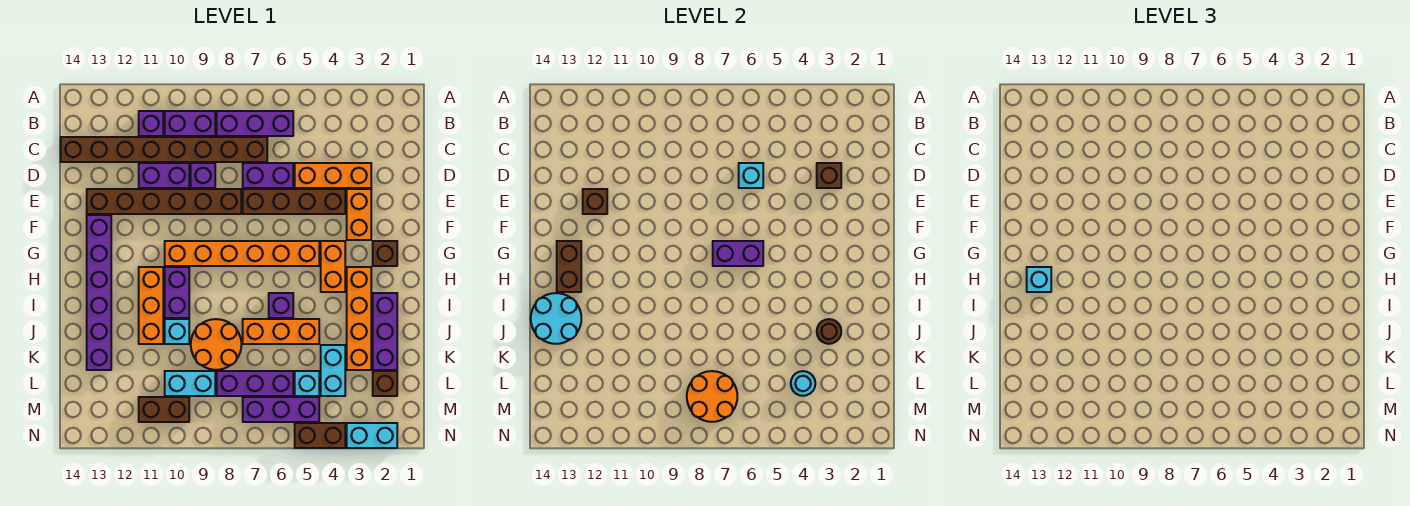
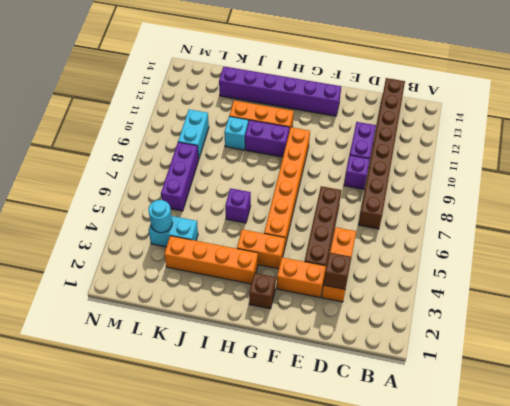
none -> purple brick B6:B8 level 1
none -> purple brick B9:B10 level 1
none -> purple brick B11 level 1
none -> purple brick D6:D7 level 1

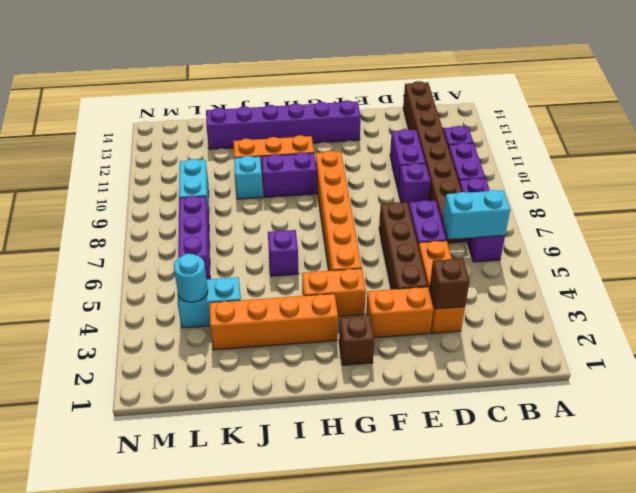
cyan brick B6:C6 level 2 -> cyan brick N2:N3 level 1
none -> brown brick E8:E13 level 1
none -> purple brick I2:K2 level 1
none -> orange brick J5:J7 level 1
none -> orange round brick J8:K9 level 1

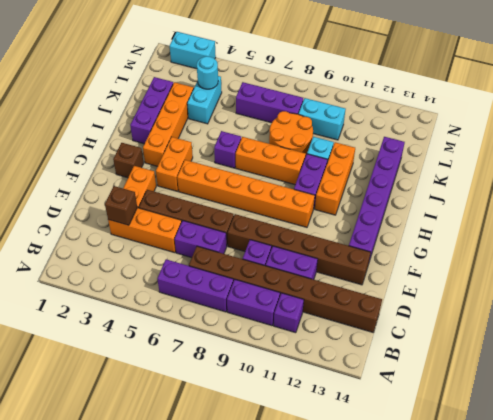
orange brick I7:I9 level 1 -> orange brick J5:J7 level 1
none -> brown brick L2 level 1
none -> cyan brick L5 level 1
none -> purple brick M5:M7 level 1
none -> brown brick M10:M11 level 1

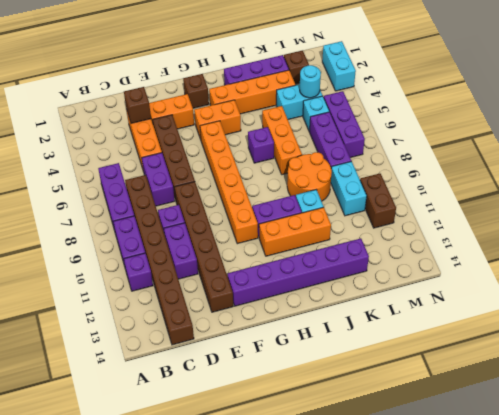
none -> brown brick N4:N5 level 1
none -> cyan brick D6 level 2
none -> brown brick E12 level 2
none -> purple brick G6:G7 level 2

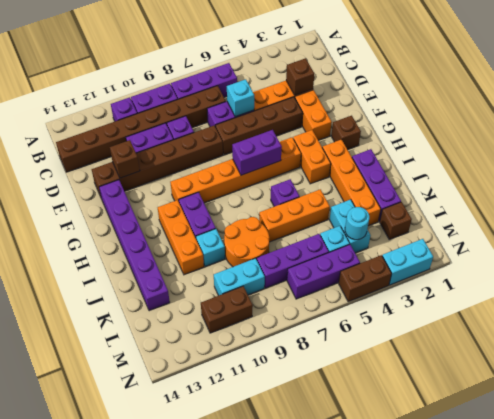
none -> brown brick G13:H13 level 2
none -> cyan round brick I13:J14 level 2
none -> brown round brick J3 level 2
none -> orange round brick L7:M8 level 2

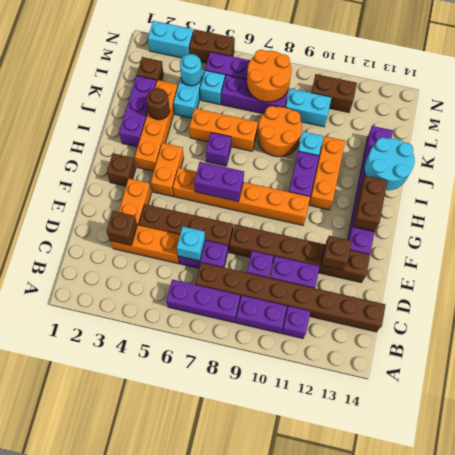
none -> cyan brick H13 level 3

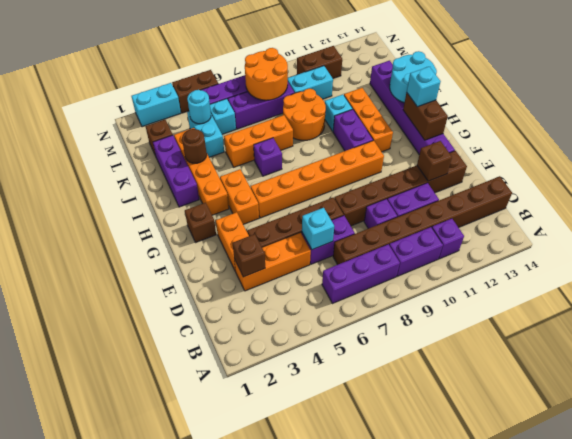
none -> purple brick G6:G7 level 2

